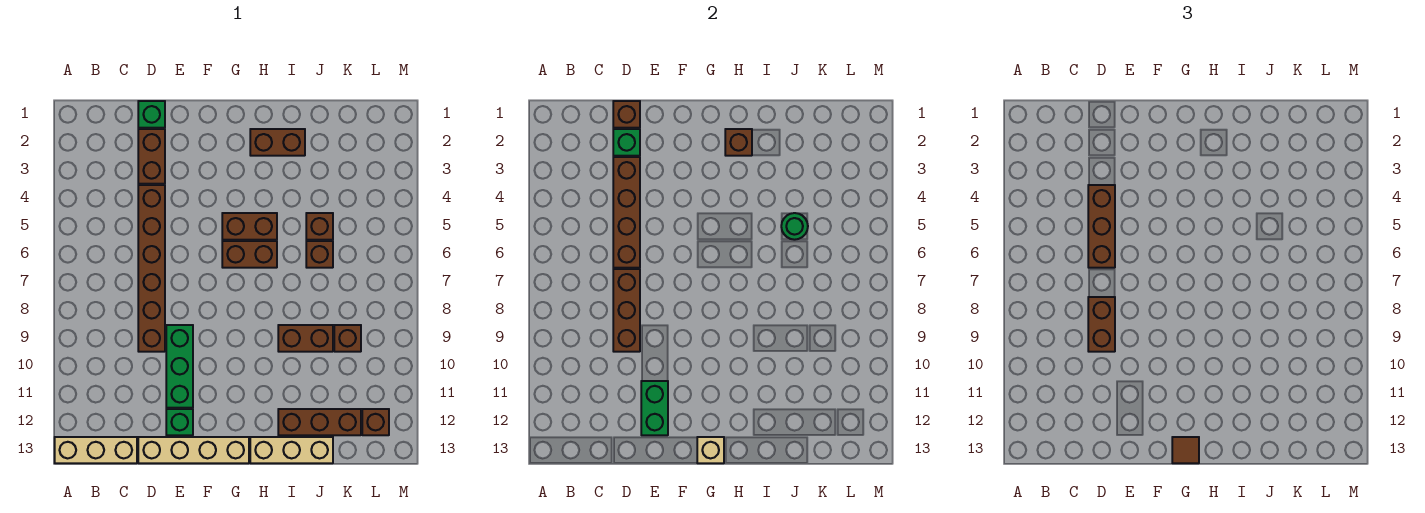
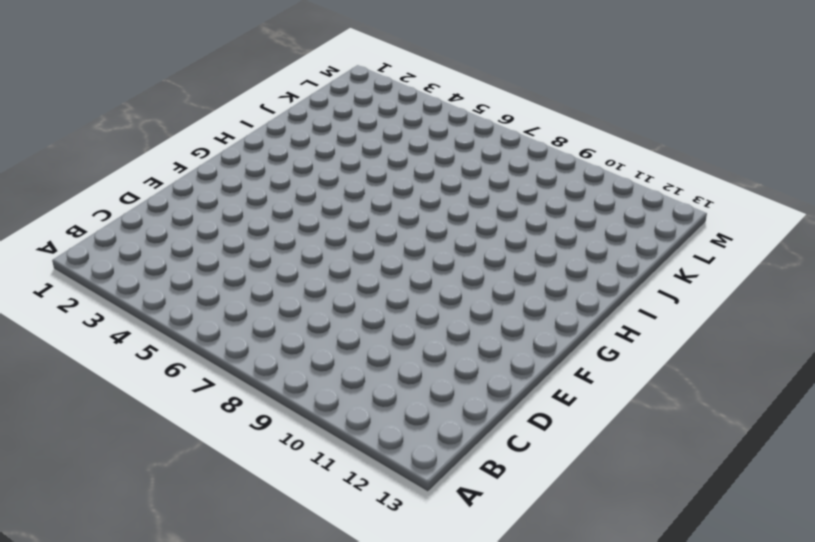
none -> tan brick A13:C13 level 1
none -> green brick D1 level 1
none -> brown brick D2:D3 level 1

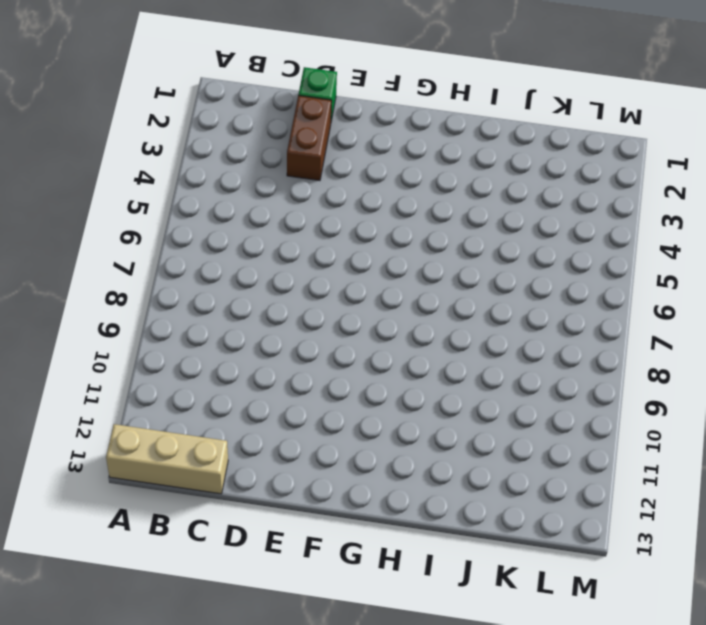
none -> brown brick D4:D9 level 1
none -> tan brick D13:G13 level 1
none -> green brick E9:E11 level 1

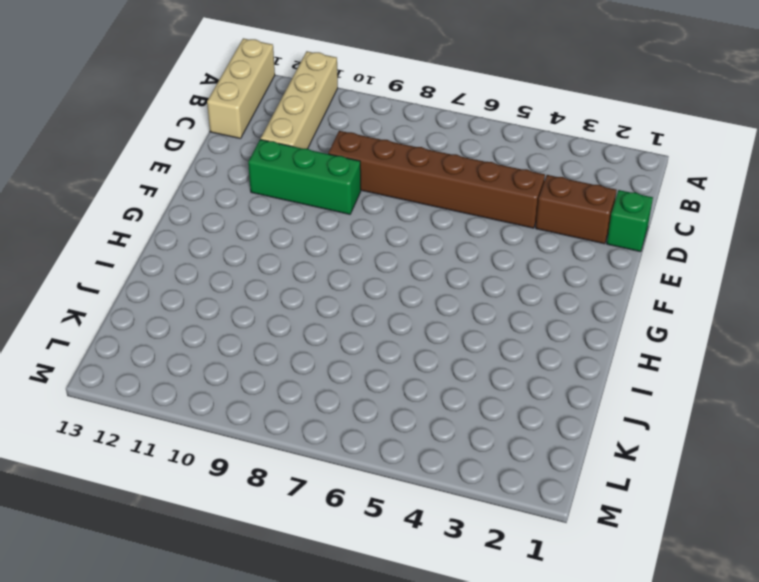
tan brick A11:D11 level 1 -> tan brick D13:G13 level 1
none -> green brick E12 level 1
none -> brown brick G5:H5 level 1
none -> brown brick G6:H6 level 1

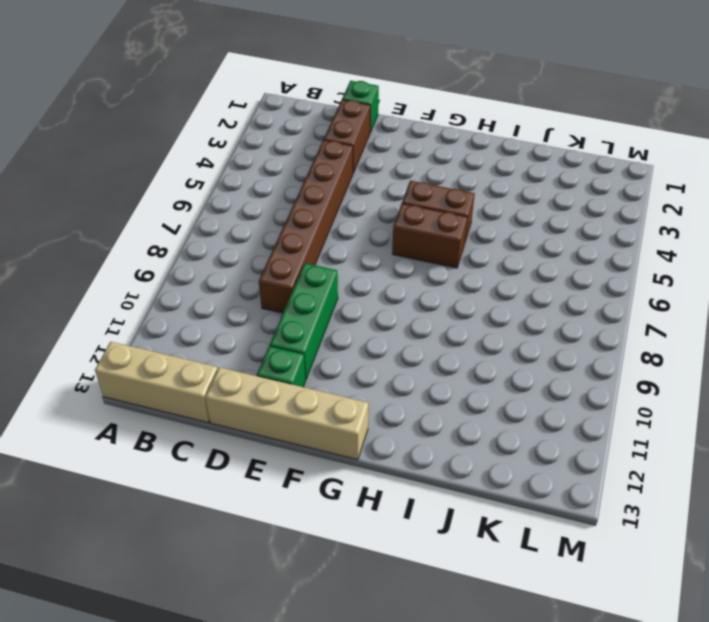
none -> brown brick H2:I2 level 1
none -> tan brick H13:J13 level 1
none -> brown brick I9:J9 level 1

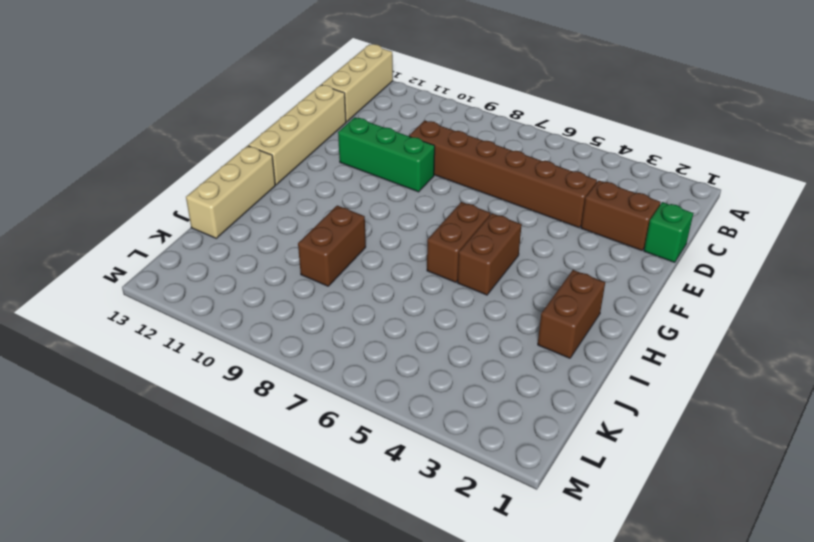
none -> green brick E12 level 1
none -> brown brick I12:K12 level 1
none -> brown brick J5 level 1

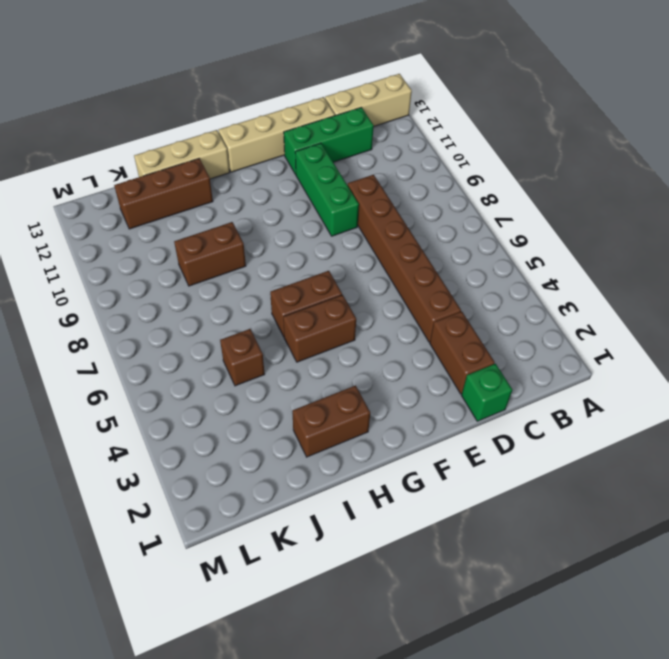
green brick C12:E12 level 1 -> green brick E12 level 1
none -> brown brick J6 level 1
none -> brown brick K9 level 1
none -> brown brick L12 level 1

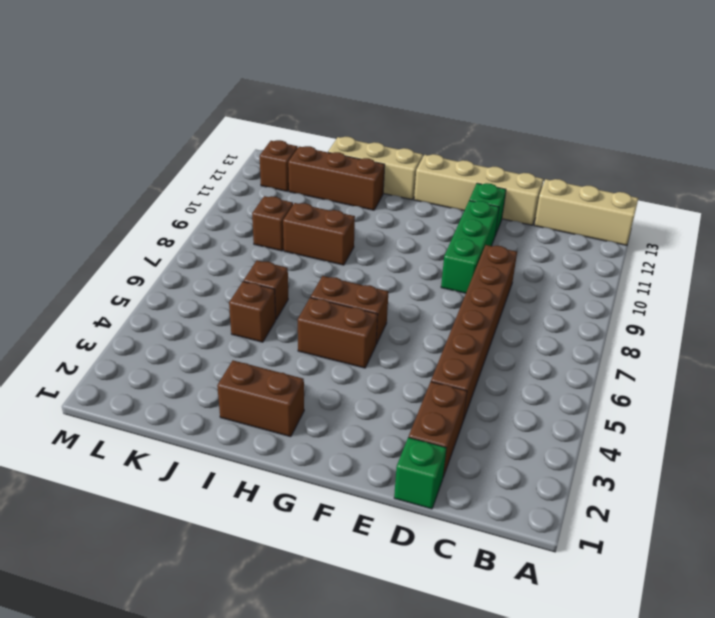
none -> brown brick D1 level 2
none -> green brick D2 level 2
none -> brown brick D3:D6 level 2

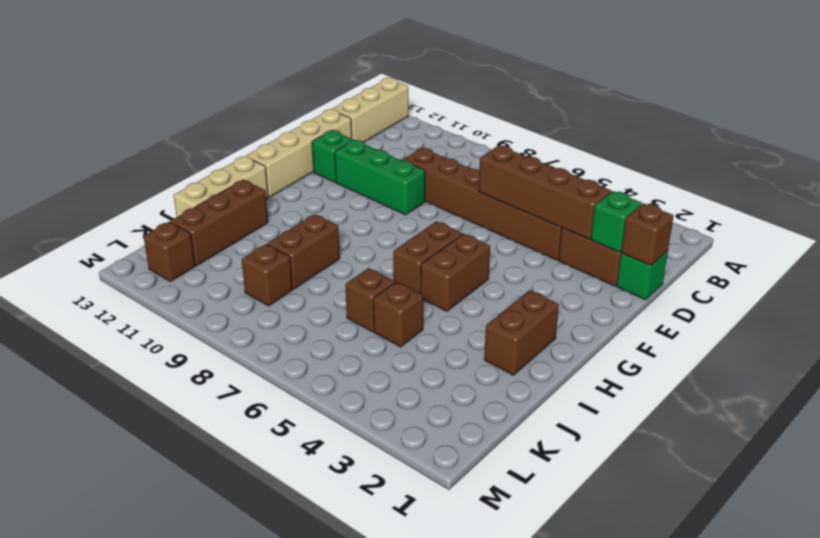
none -> brown brick D7:D9 level 2
none -> green brick E11:E12 level 2
none -> tan brick G13 level 2

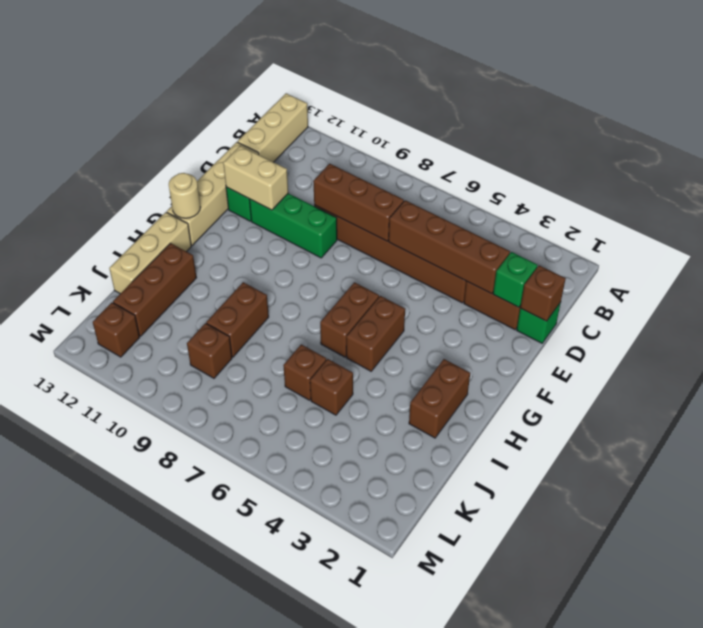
tan brick E11:E12 level 2 -> green brick E11:E12 level 2
tan round brick G13 level 2 -> tan brick G13 level 2
none -> brown brick H2 level 2
none -> green round brick J5 level 2
none -> brown brick D4:D6 level 3

